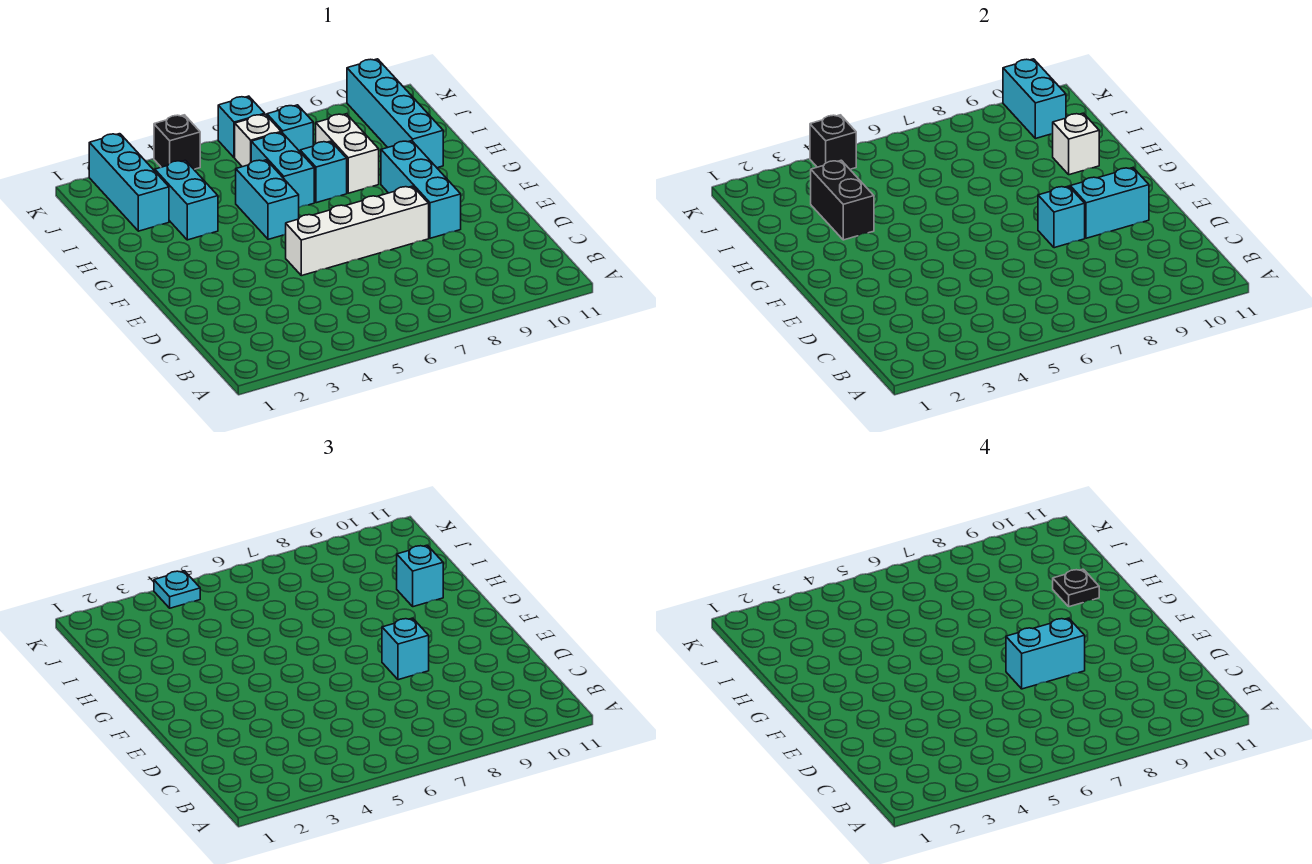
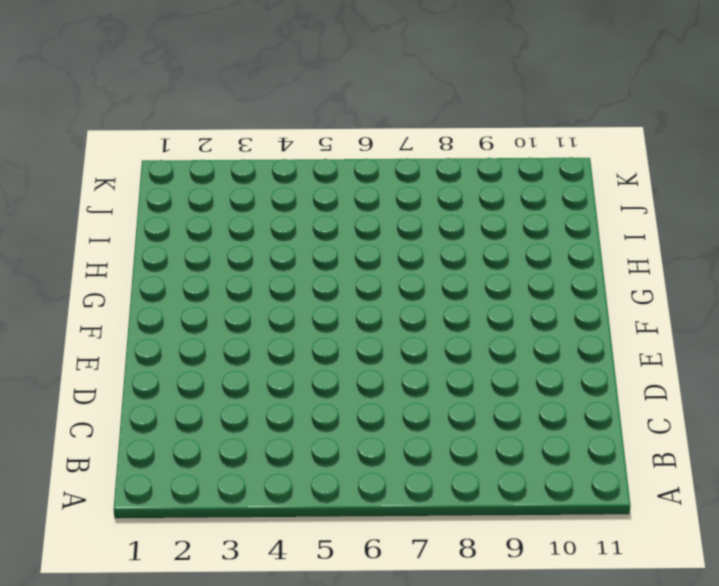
none -> white brick E5:E8 level 1
none -> cyan brick E9:G9 level 1
none -> cyan brick G5:H5 level 1

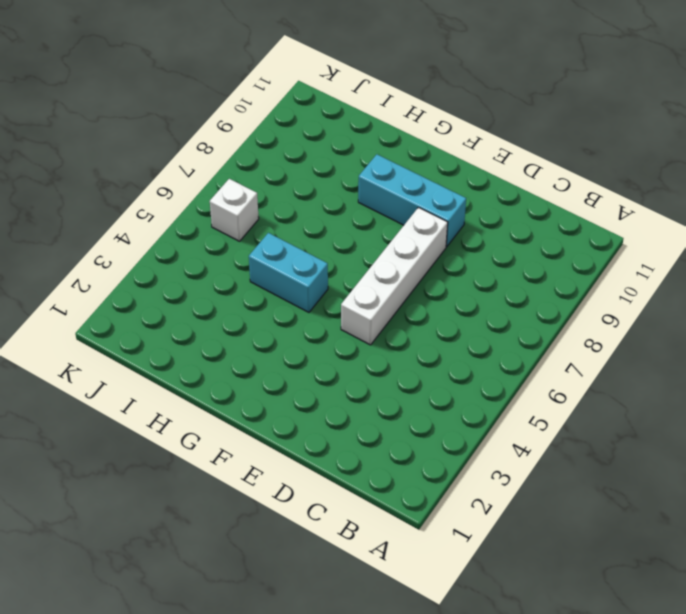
none -> cyan brick H3:I3 level 1
none -> cyan brick H6:I6 level 1
none -> cyan brick H7 level 1

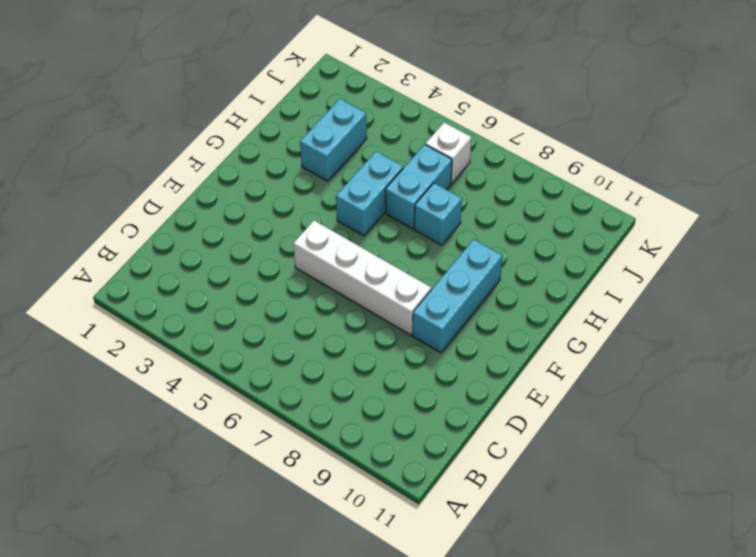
none -> white brick H8:I8 level 1
none -> cyan brick H10:K10 level 1
none -> cyan brick I2:K2 level 1

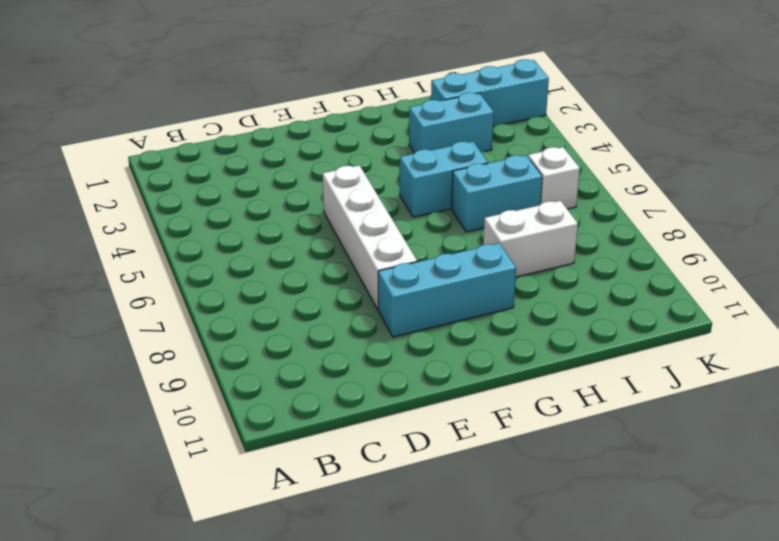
none -> cyan brick H7 level 1
none -> cyan brick H10:K10 level 1
none -> cyan brick J7 level 1

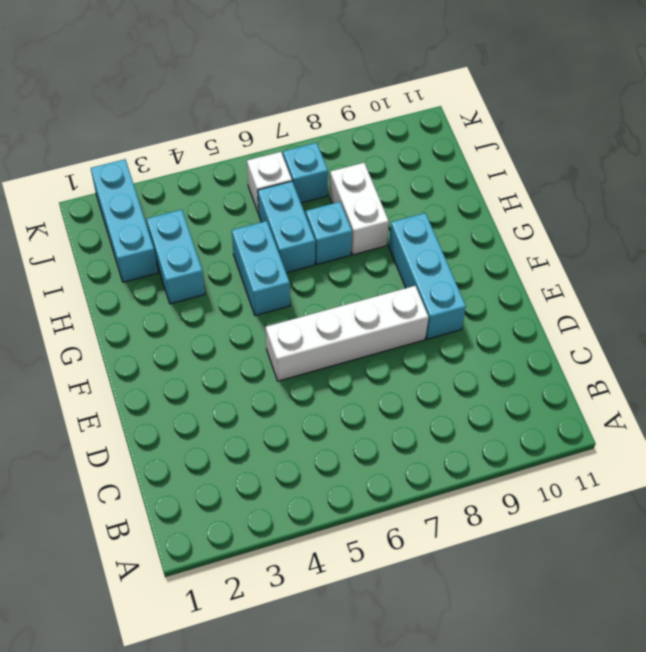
none -> cyan brick H10:K10 level 1
none -> black brick K4 level 1
none -> cyan brick K6 level 1

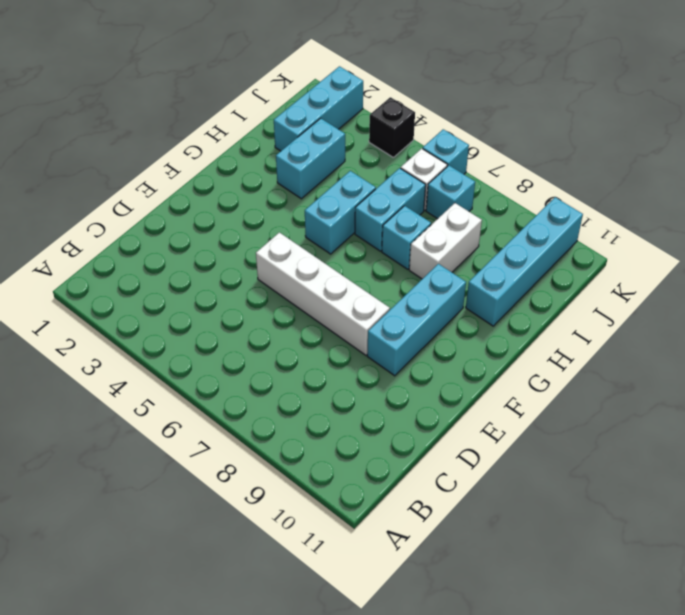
none -> cyan brick E8 level 2
none -> cyan brick E9:E10 level 2
none -> black brick H3:I3 level 2

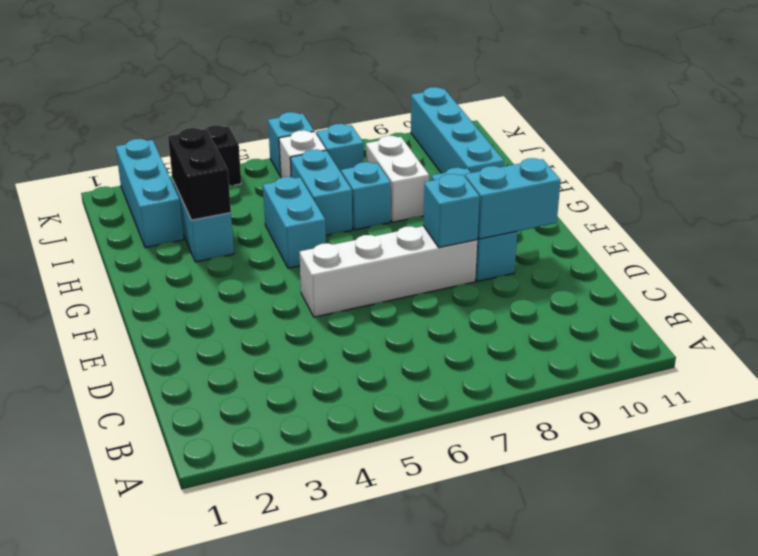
none -> white brick H10 level 2
none -> cyan brick J10:K10 level 2
none -> black brick K4 level 2

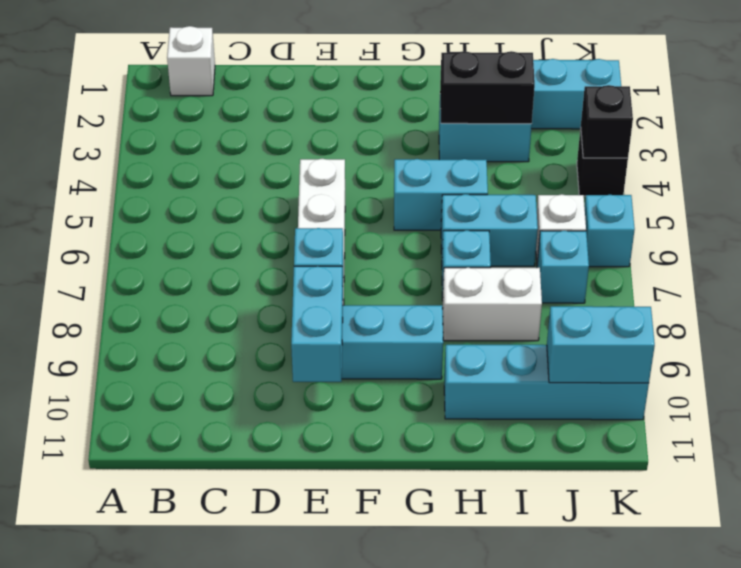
white brick B1 level 1 -> white brick H10 level 2
none -> cyan brick E8 level 3
none -> cyan brick H10 level 3
none -> cyan plate K4 level 3

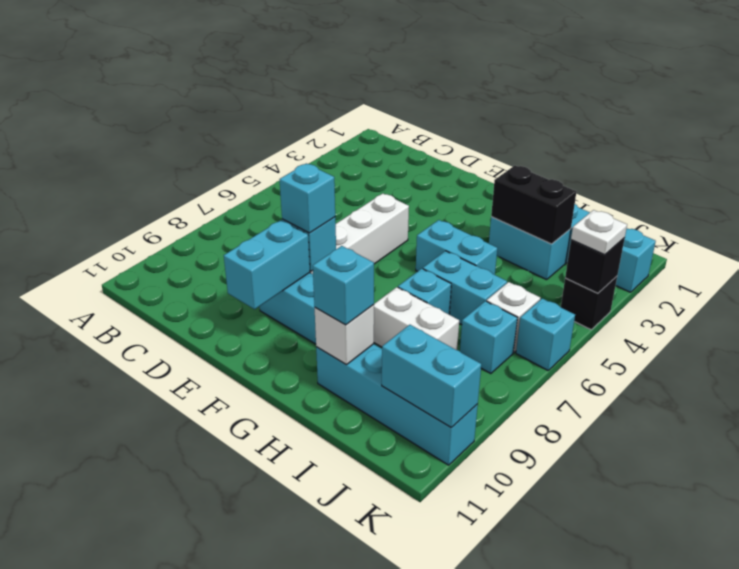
white plate K4 level 3 -> cyan plate K4 level 3
none -> cyan brick E7:E8 level 4
none -> black plate H10 level 4

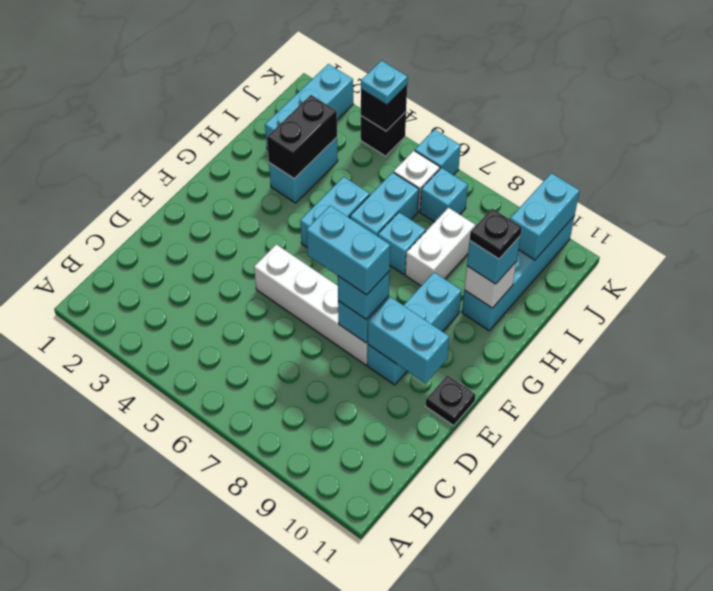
black plate E11 level 1 -> none

